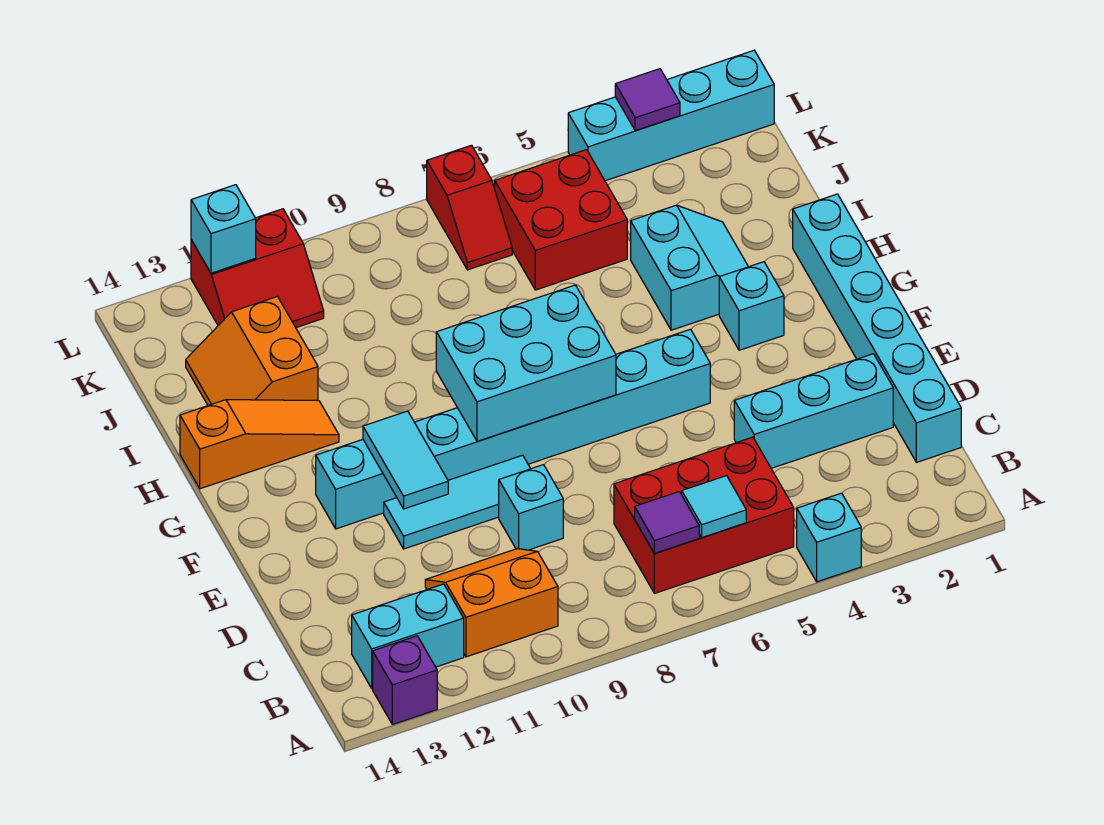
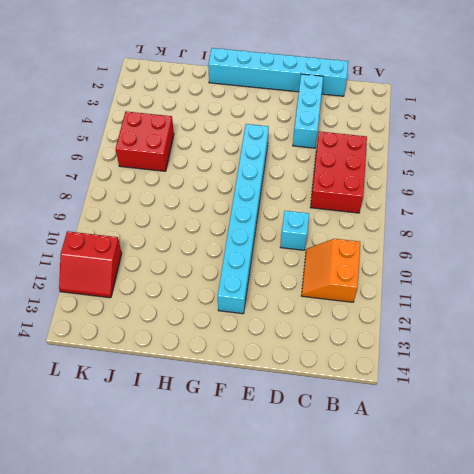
red slope K11:L12 level 1 top 11 -> red slope K11:L12 level 1 top L
none -> cyan brick A4 level 1
none -> purple brick A13 level 1
none -> cyan brick B12:B13 level 1

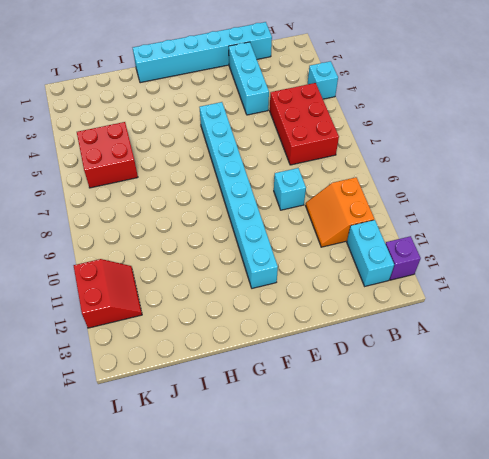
none -> cyan tile E9:E11 level 1
none -> cyan brick G3 level 1
none -> cyan slope H3:I4 level 1 top 4

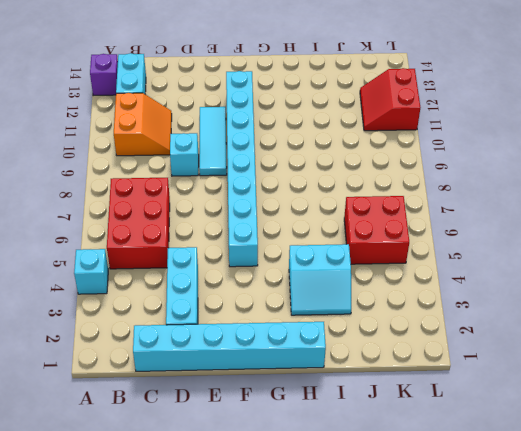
none -> cyan brick G3 level 1
none -> orange slope H12:H14 level 1 top 14
none -> orange slope I12:J13 level 1 top 12

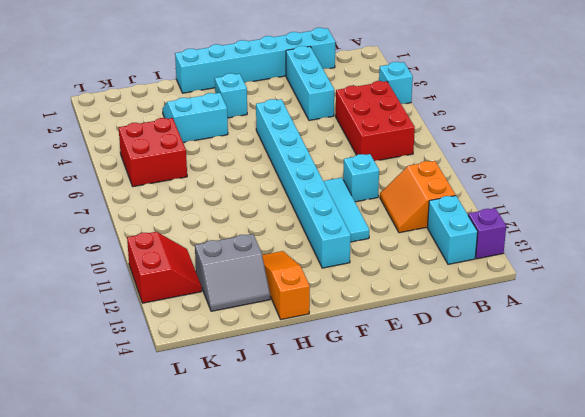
grey slope I12:J13 level 1 top 12 -> orange slope I12:J13 level 1 top 12
none -> red slope K7:L7 level 1 top L
none -> cyan brick L1:L4 level 1
none -> cyan tile B6 level 2

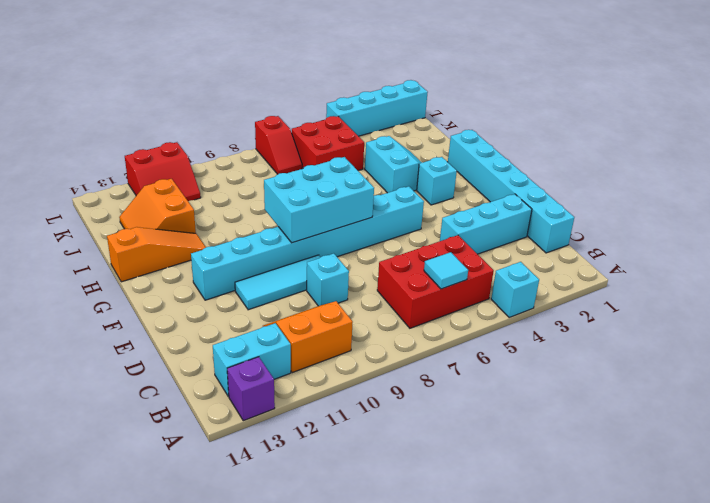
none -> purple tile B7 level 2
none -> cyan tile E11:F11 level 2
none -> purple tile L3 level 2

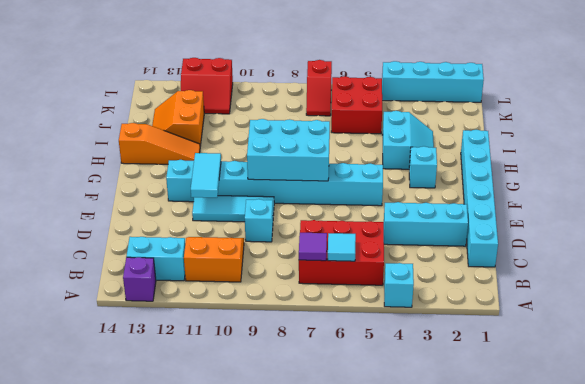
none -> purple tile L3 level 2
none -> cyan brick L12 level 2

